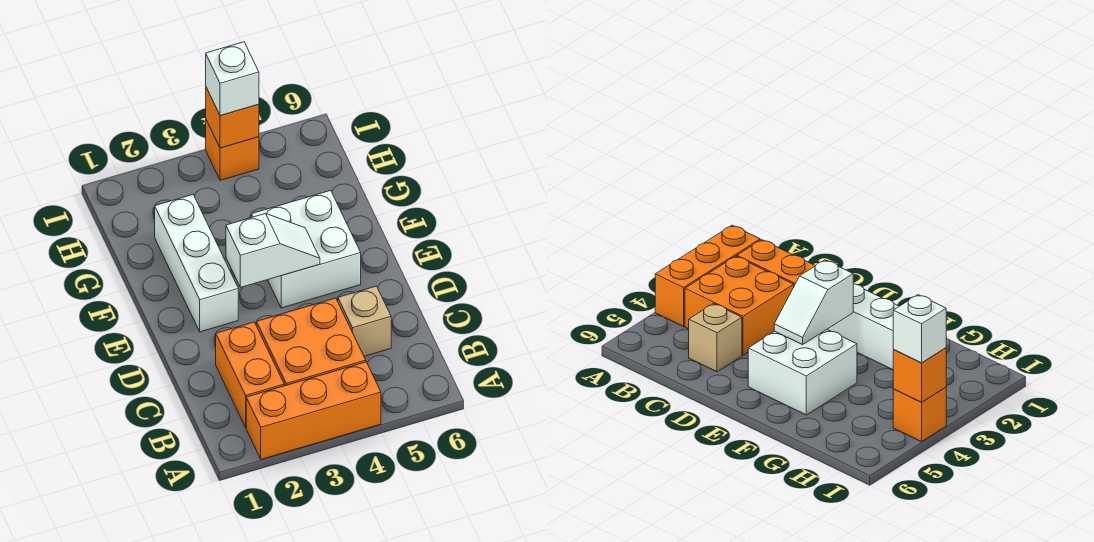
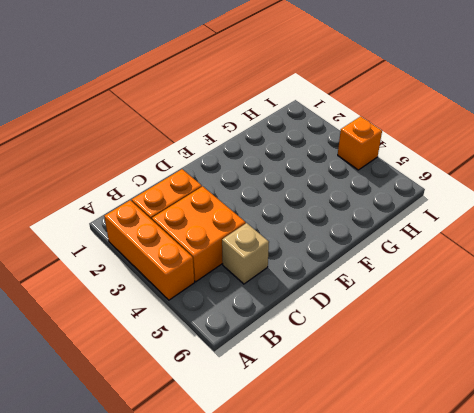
none -> white brick E2:G2 level 1
none -> white brick E4:F5 level 1

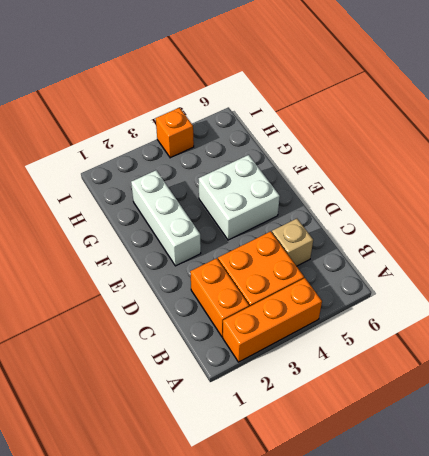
none -> white slope E3:E4 level 2 top 3
none -> orange brick I4 level 2

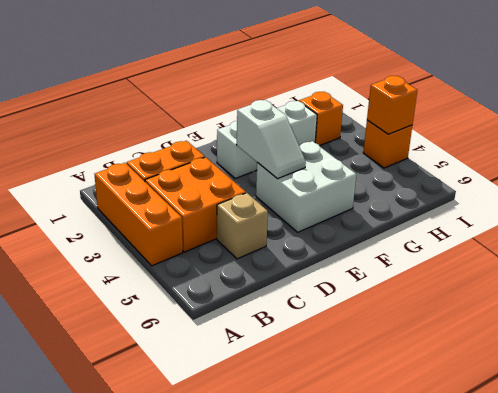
orange brick H2 level 1 -> none
none -> white brick I4 level 3

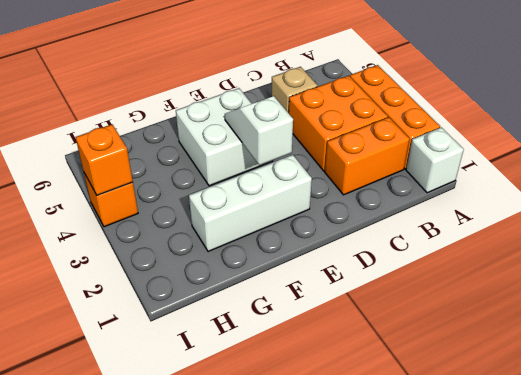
white brick A1 level 1 -> white brick I4 level 3

